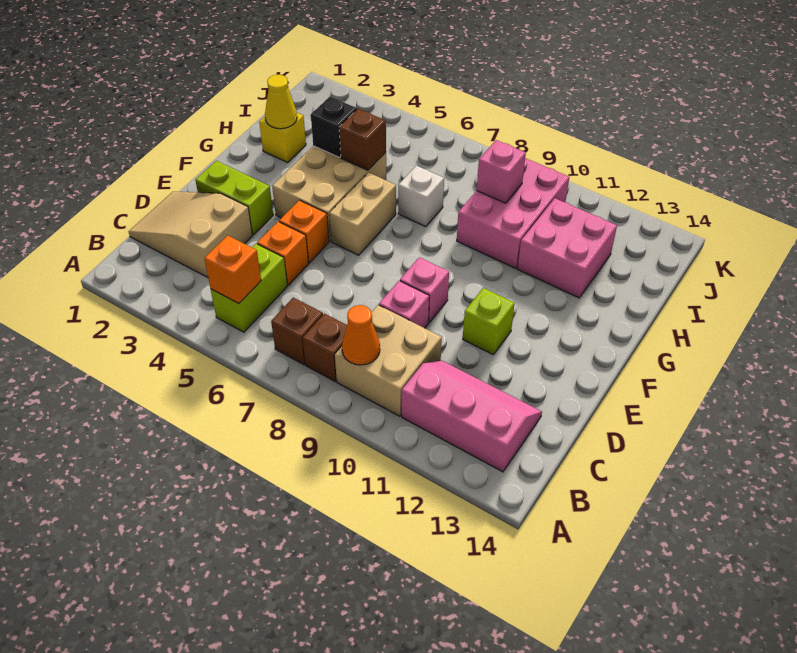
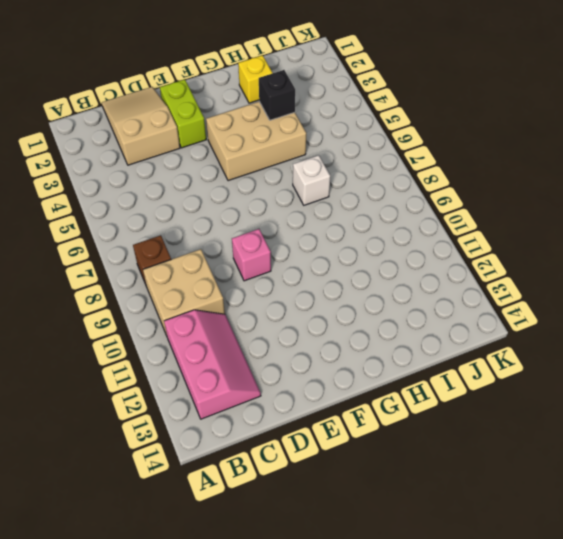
none -> lime brick B5:C5 level 1
none -> brown brick B7 level 1
none -> orange brick D5 level 1

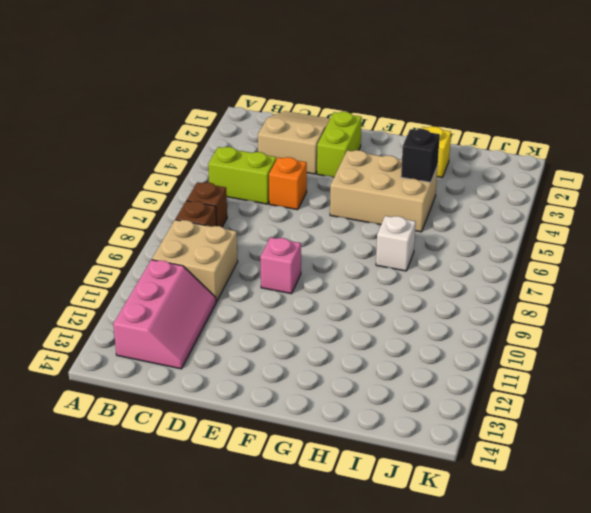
none -> pink brick D9 level 1
none -> orange brick E5 level 1
none -> lime brick E11 level 1

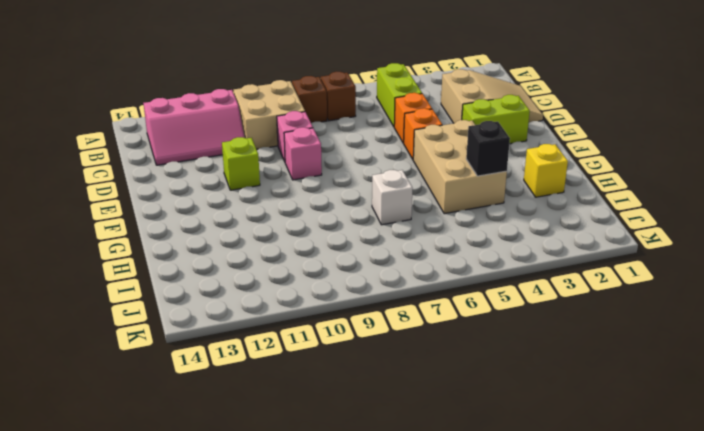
none -> tan brick F6:G6 level 1
none -> pink brick H9:J10 level 1
none -> pink brick H11:I12 level 1

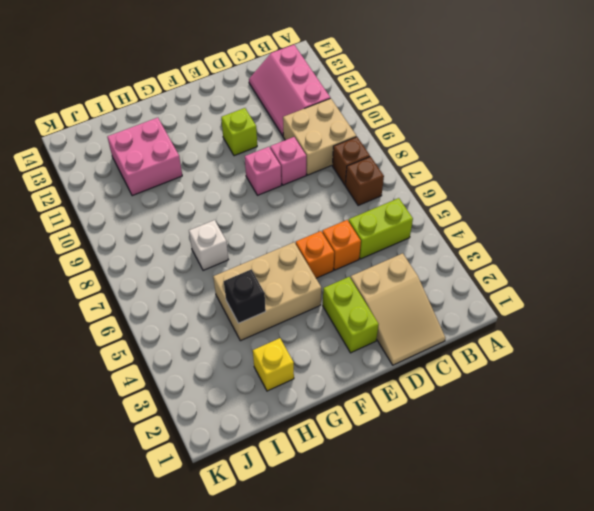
none -> tan brick F6:G6 level 1
none -> pink brick H9:J10 level 1
none -> orange brick B5 level 2

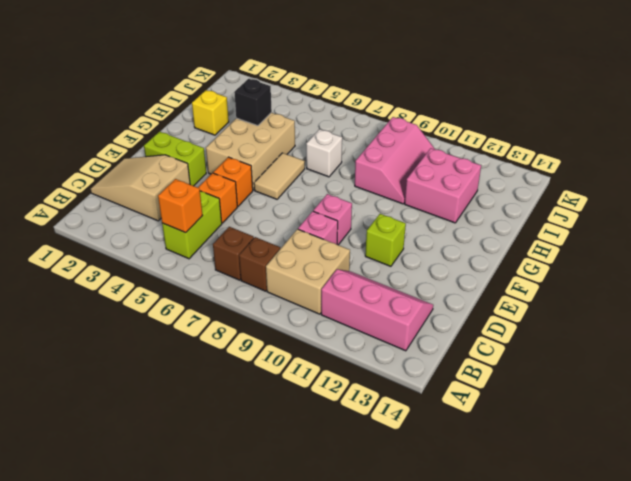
tan tile F6:G6 level 1 -> tan brick F6:G6 level 1
pink slope H9:J10 level 1 top 9 -> pink brick H9:J10 level 1
none -> orange cone B9 level 2
none -> yellow cone H2 level 2
none -> brown brick H5 level 2

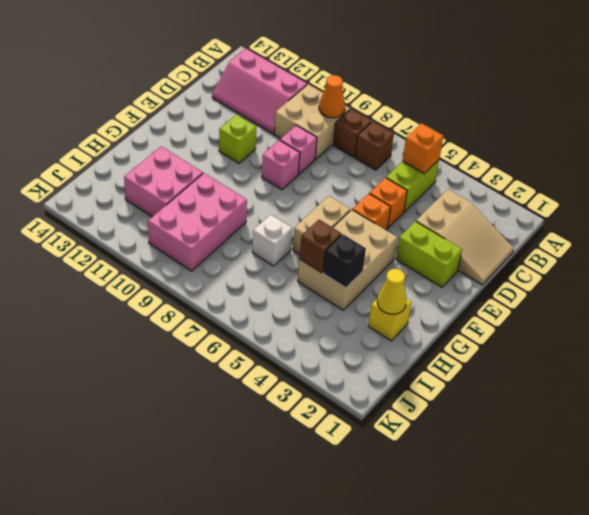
none -> pink brick I9 level 2

